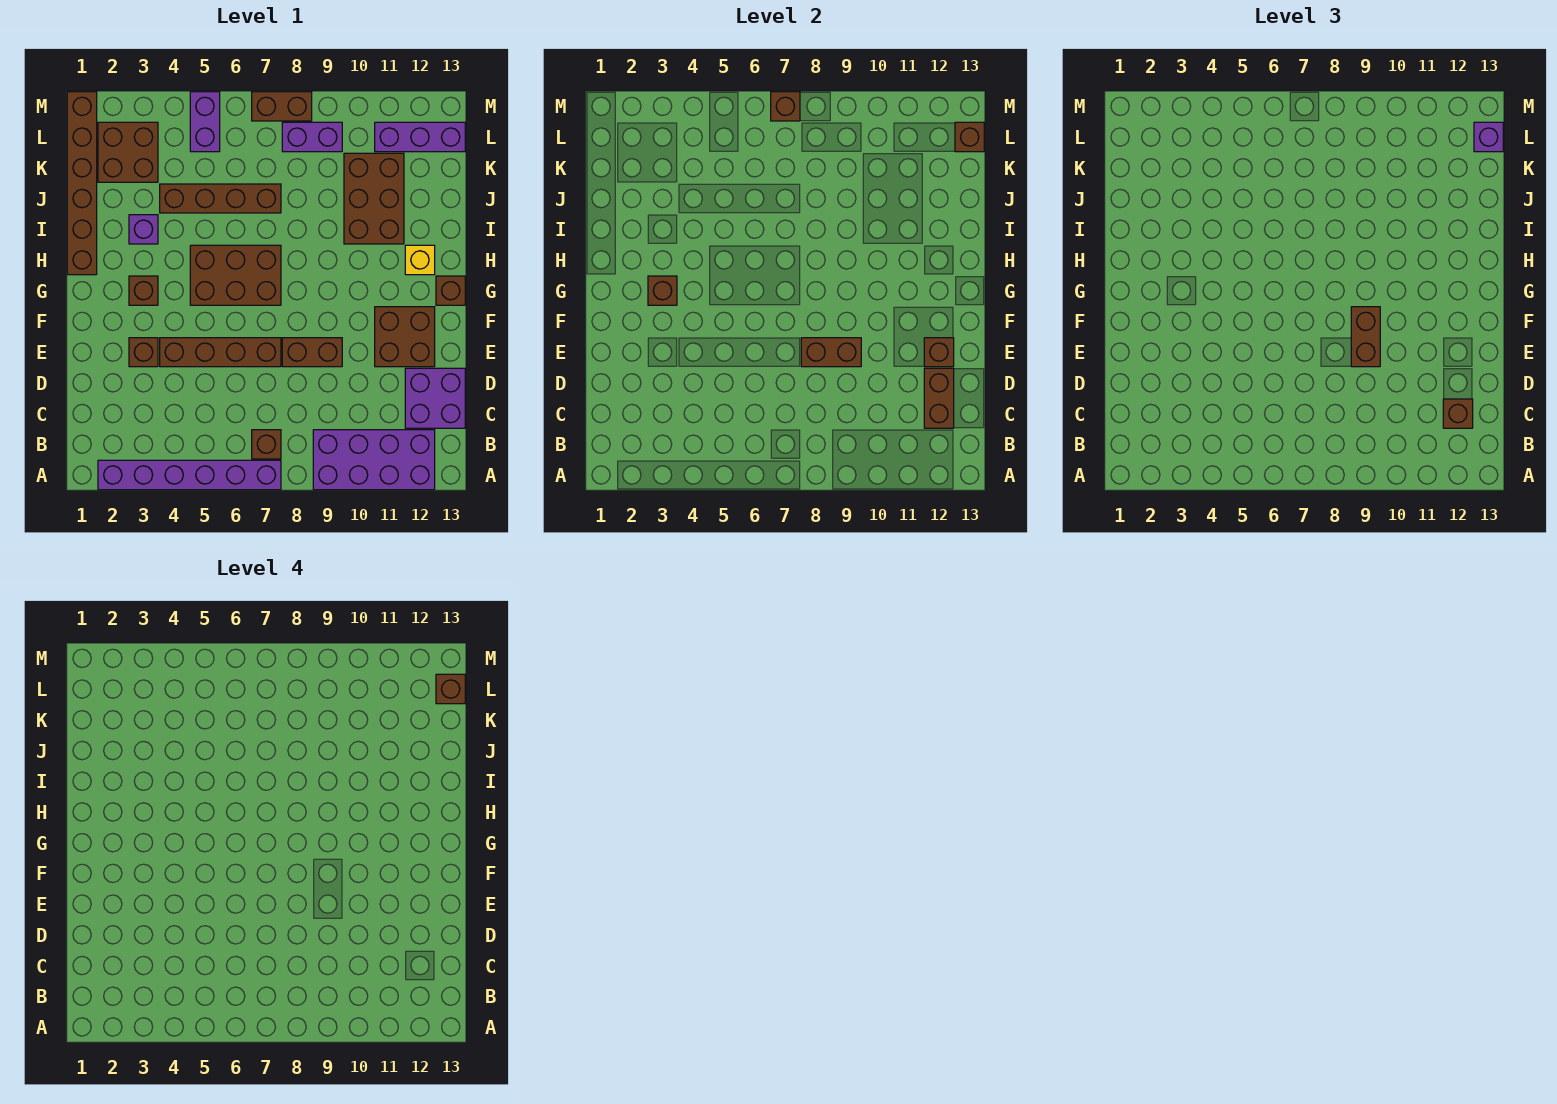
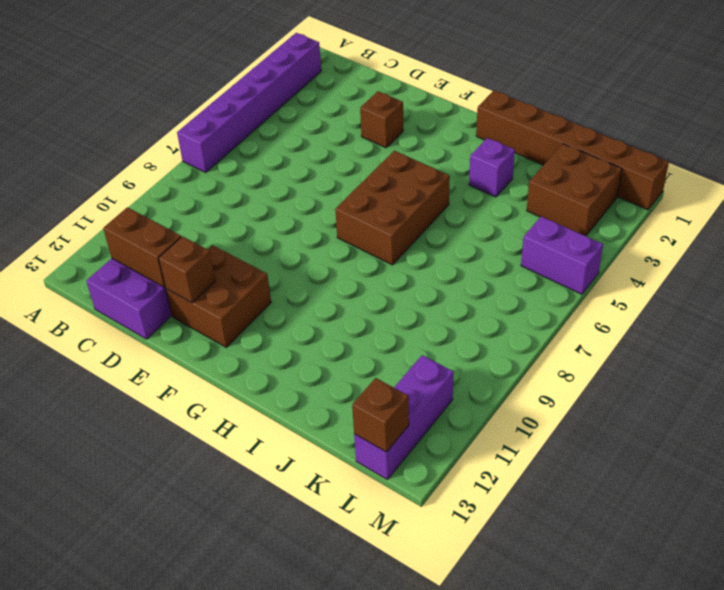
none -> purple brick A9:B12 level 1
none -> brown brick B7 level 1
none -> brown brick E4:E7 level 1
none -> brown brick E8:E9 level 1

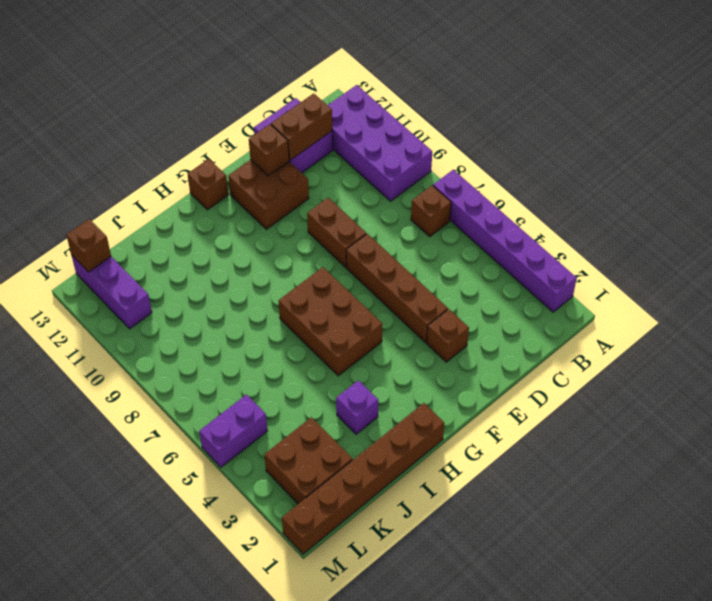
none -> brown brick G3 level 1
none -> yellow brick H12 level 1
none -> brown brick I10:K11 level 1
none -> brown brick J4:J7 level 1

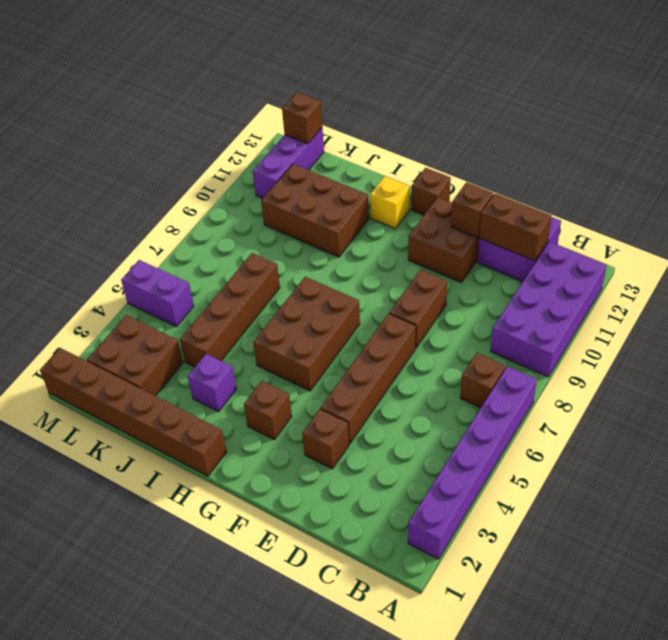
none -> purple brick L8:L9 level 1
none -> brown brick M7:M8 level 1
none -> brown brick E8:E9 level 2
none -> brown brick G3 level 2

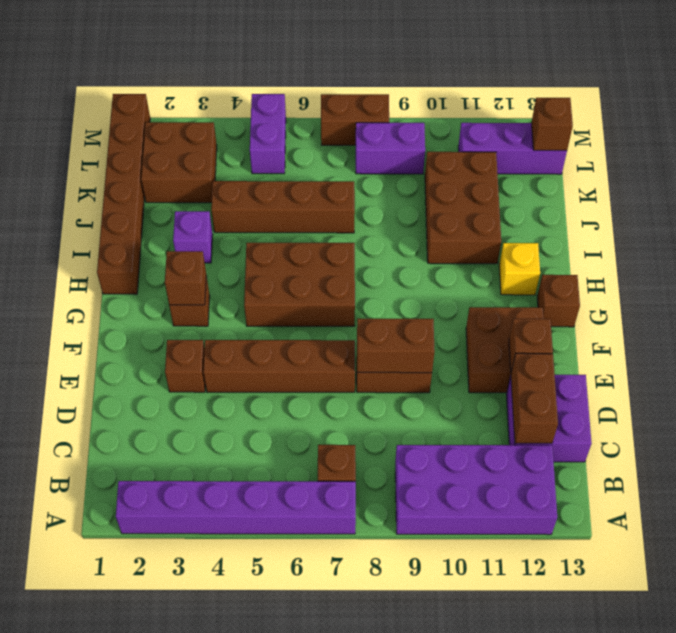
none -> brown brick M7 level 2
none -> brown brick C12 level 3
none -> brown brick E9:F9 level 3
none -> purple brick L13 level 3

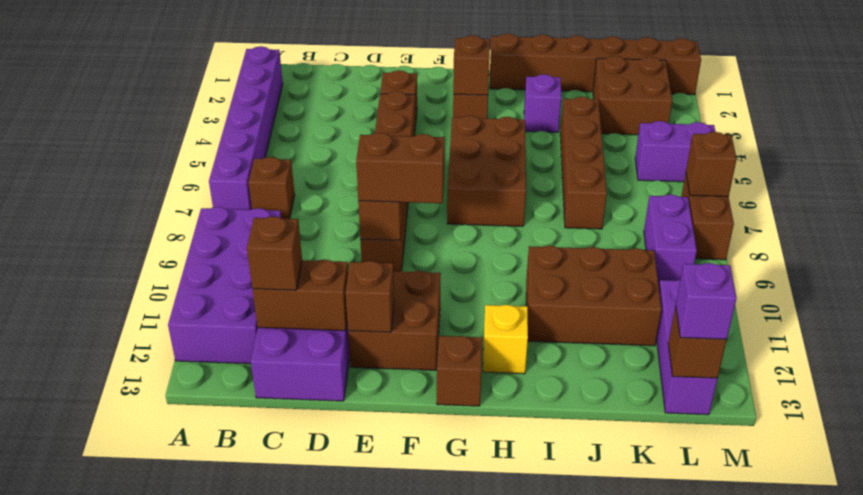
none -> brown brick L13 level 4

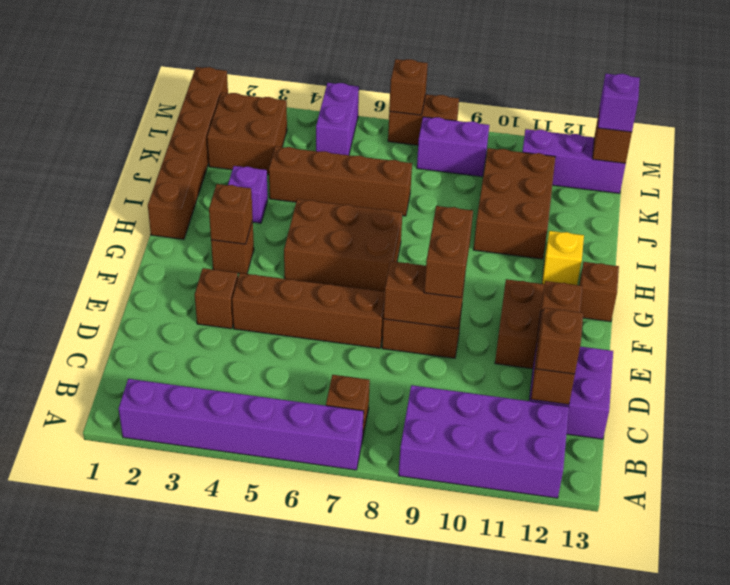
none -> brown brick L13 level 4

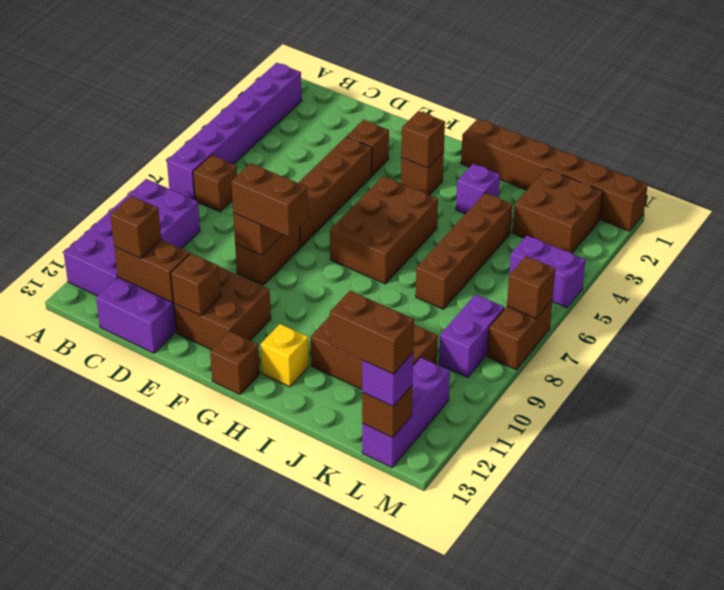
brown brick K13:L13 level 4 -> brown brick L13 level 4

